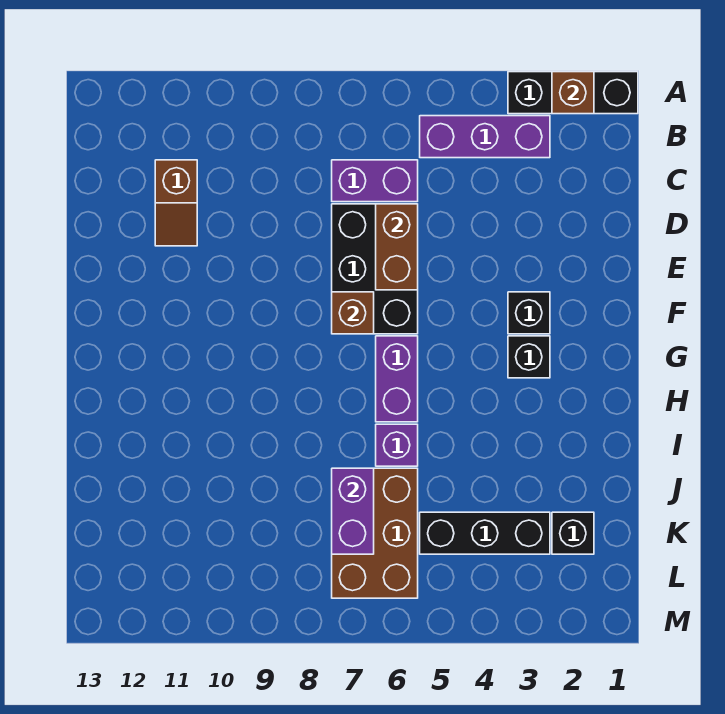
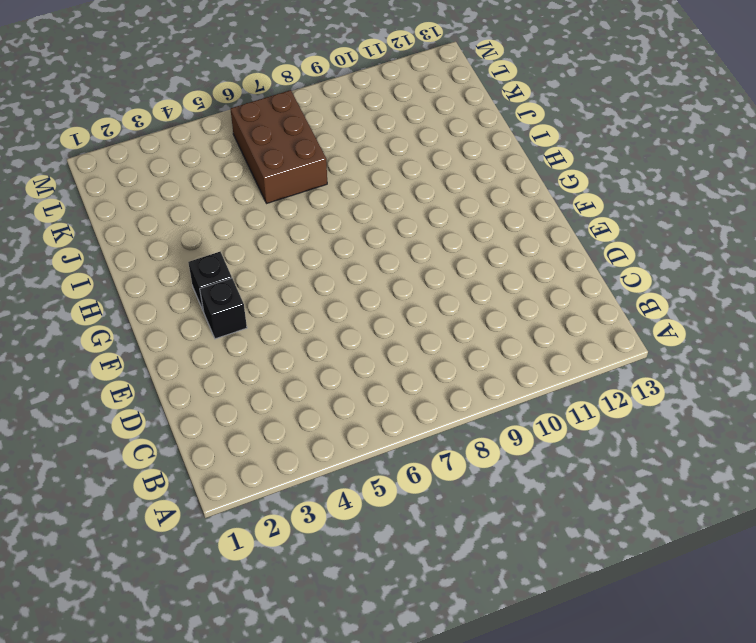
none -> black brick A1:A3 level 1
none -> purple brick B3:B5 level 1
none -> purple brick C6:C7 level 1

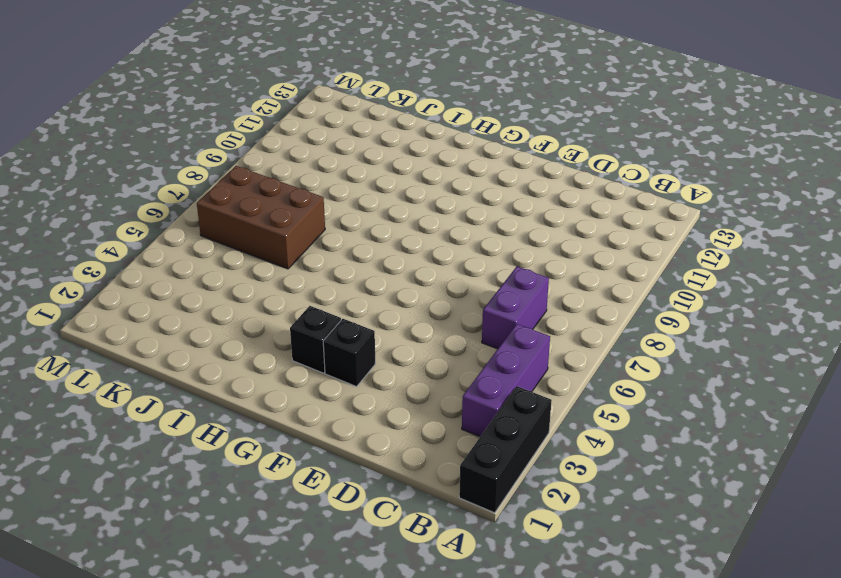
none -> brown slope C11:D11 level 1 top C
none -> black brick D6:F7 level 1
none -> purple brick G6:H6 level 1

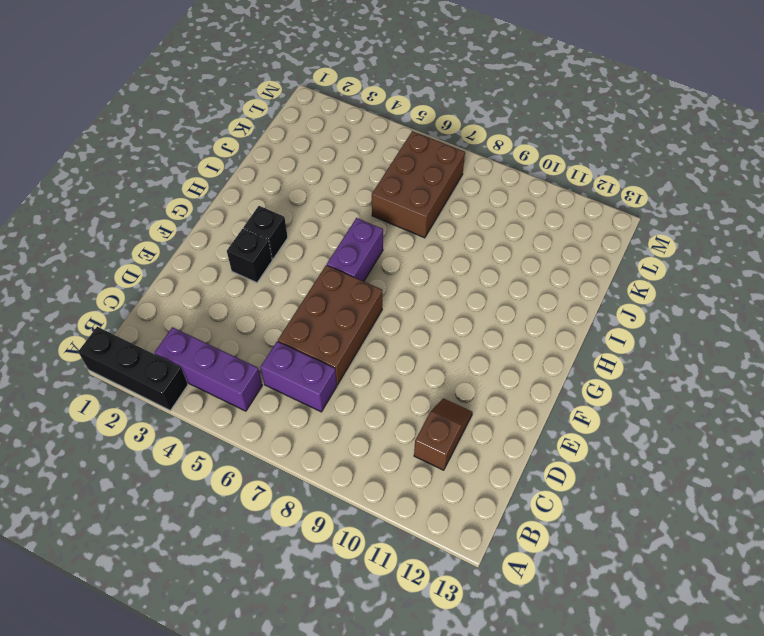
brown brick D6:F7 level 1 -> black brick D6:F7 level 1
none -> purple brick I6 level 1
none -> black brick K2 level 1
none -> black brick K3:K5 level 1

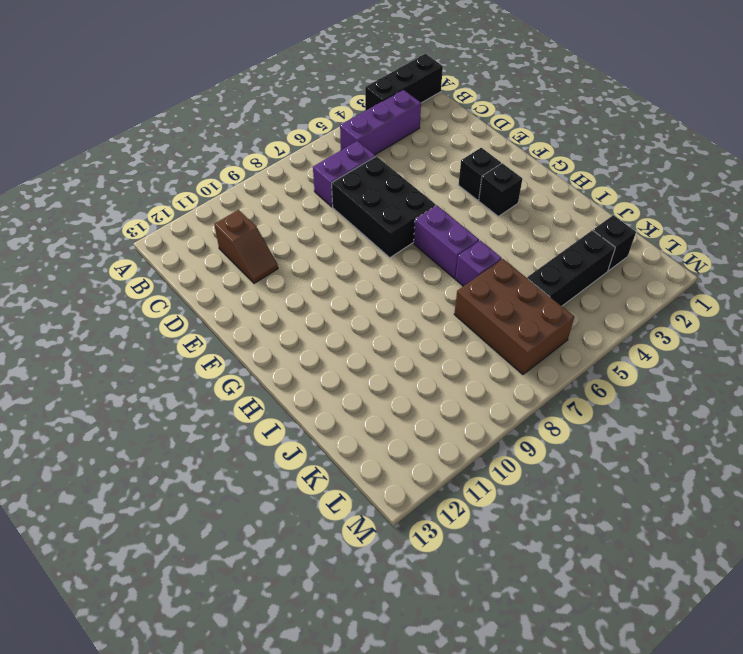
none -> brown brick A2 level 2
none -> brown brick D6:E6 level 2
none -> brown brick F7 level 2

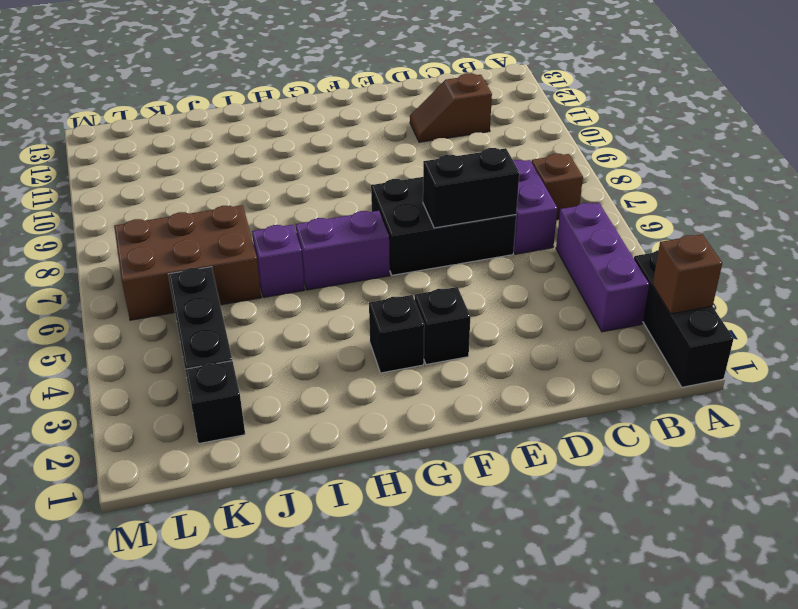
brown brick B7 level 1 -> brown brick F7 level 2
black brick D6:E6 level 2 -> brown brick D6:E6 level 2
none -> purple brick J7:K7 level 2

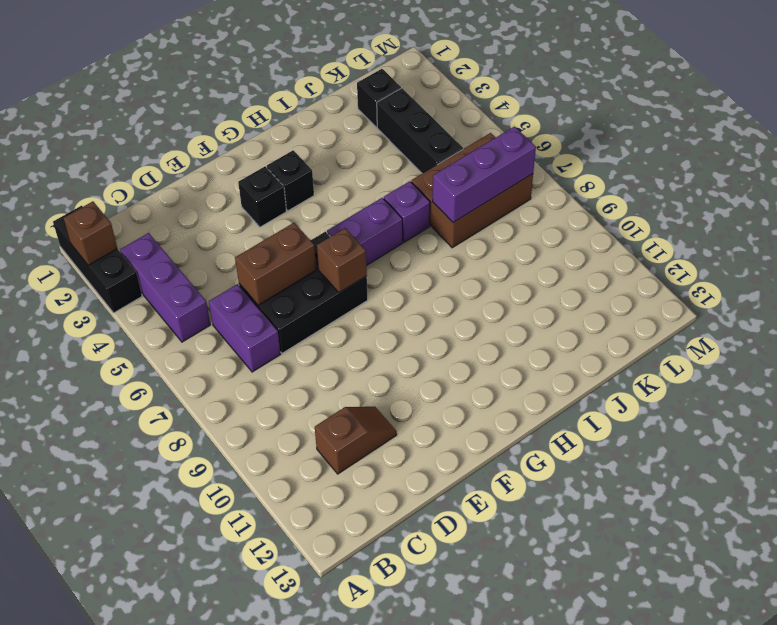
purple brick J7:L7 level 2 -> purple brick J7:K7 level 2

